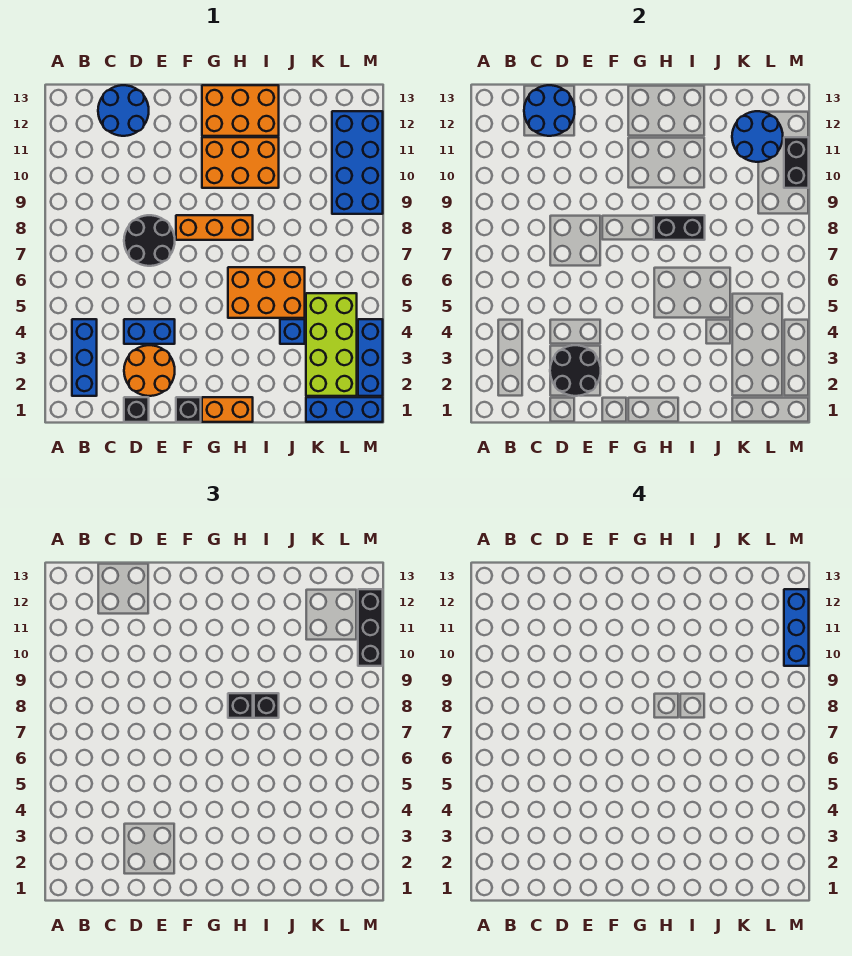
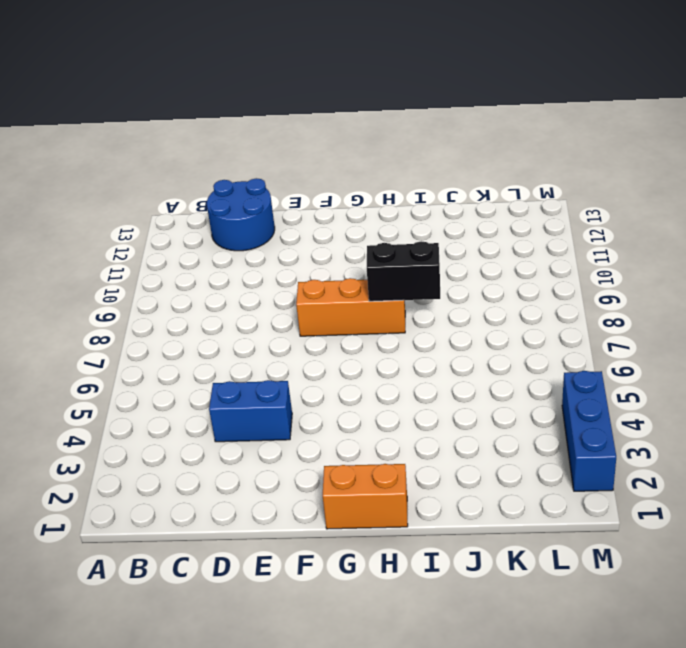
none -> blue brick B2:B4 level 1
none -> black brick D1 level 1
none -> orange round brick D2:E3 level 1

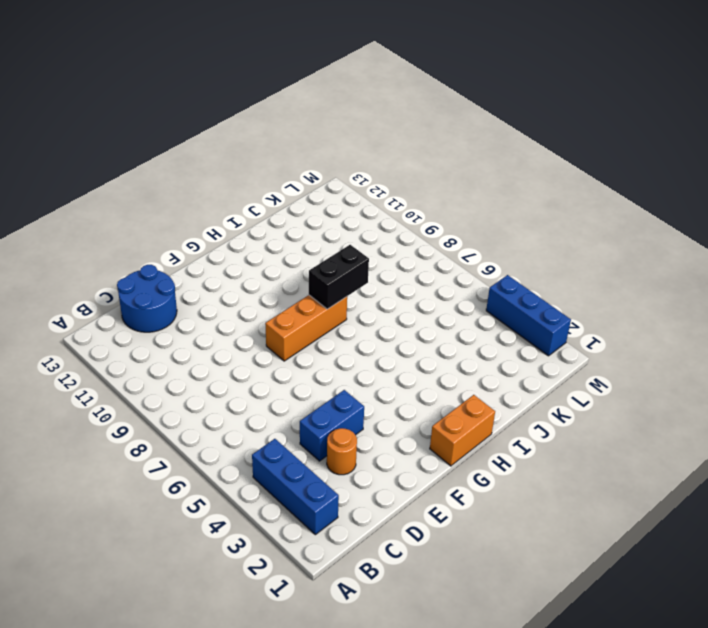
orange round brick D3 level 1 -> orange round brick D2:E3 level 1
none -> black brick D1 level 1
none -> black round brick D7:E8 level 1
none -> black brick F1 level 1

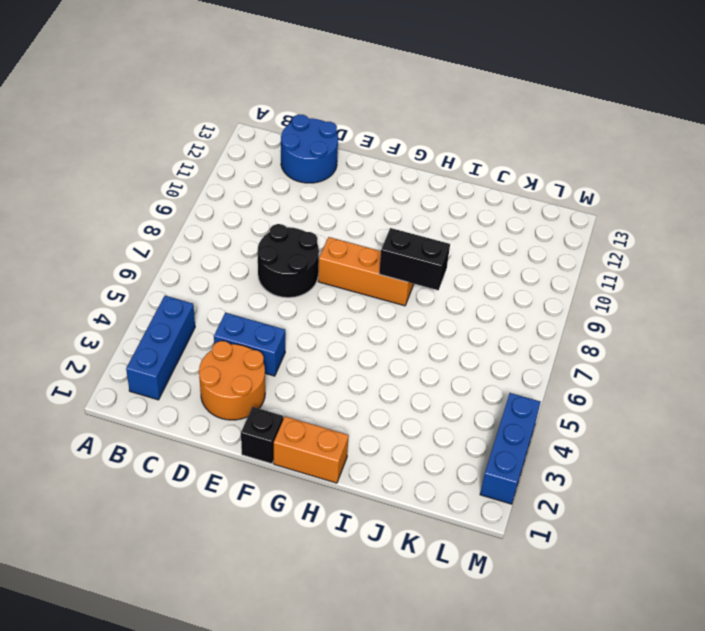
none -> black brick D1 level 1
none -> orange brick G10:I11 level 1
none -> orange brick G12:I13 level 1

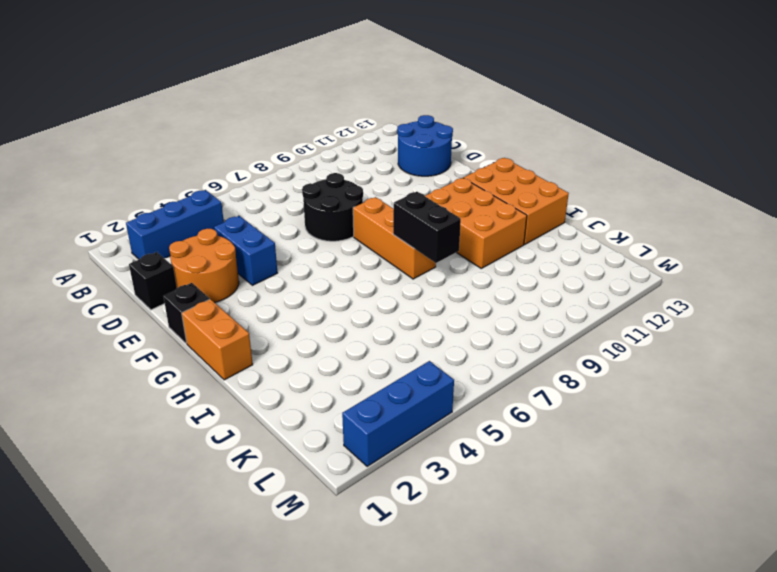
none -> orange brick H5:J6 level 1
none -> blue brick J4 level 1
none -> blue brick K1:M1 level 1

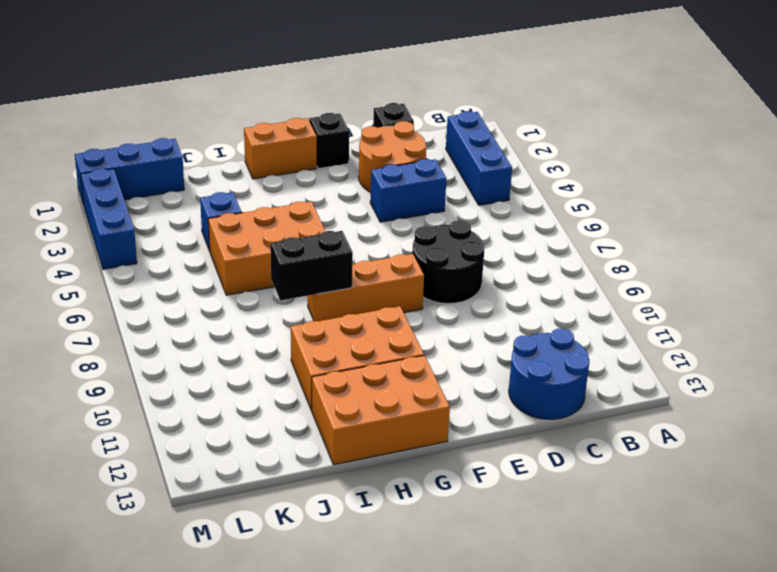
none -> lime brick K2:L5 level 1
none -> blue brick L9:M12 level 1
none -> blue round brick C12:D13 level 2

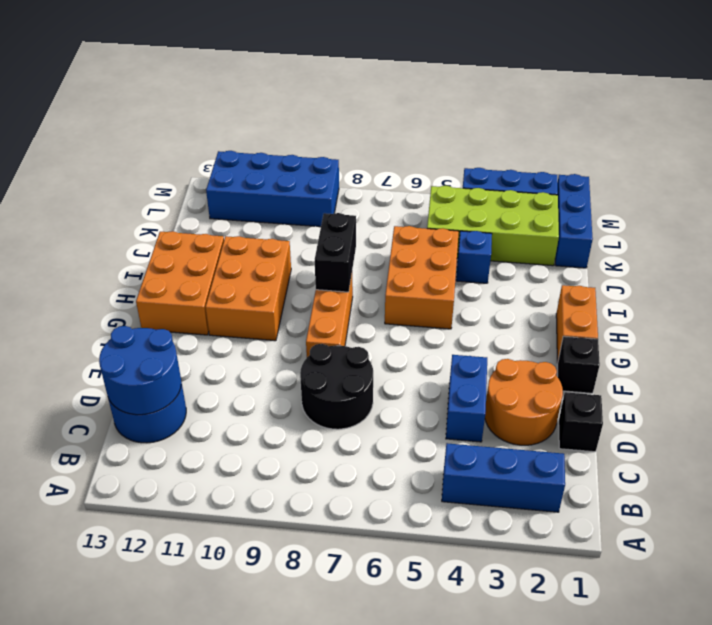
none -> black round brick D2:E3 level 2
none -> blue round brick K11:L12 level 2
none -> black brick M10:M11 level 2

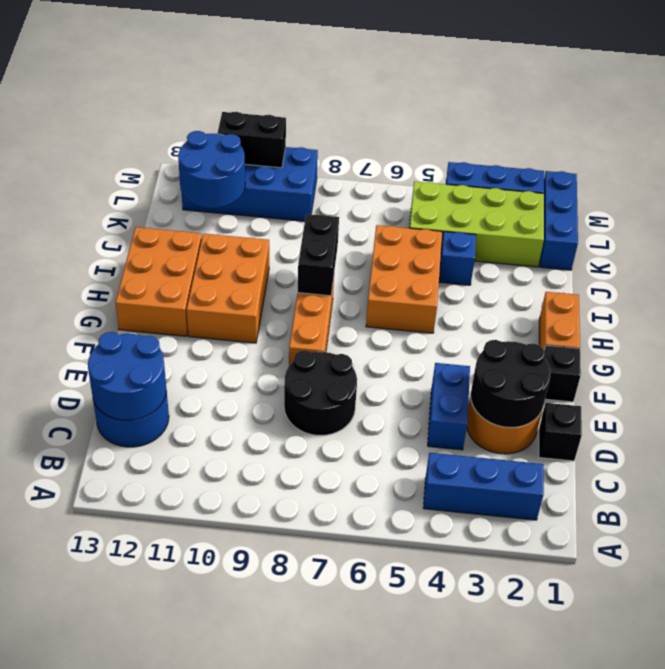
none -> black brick H8 level 3
none -> black brick I8 level 3
none -> black brick M10:M12 level 3

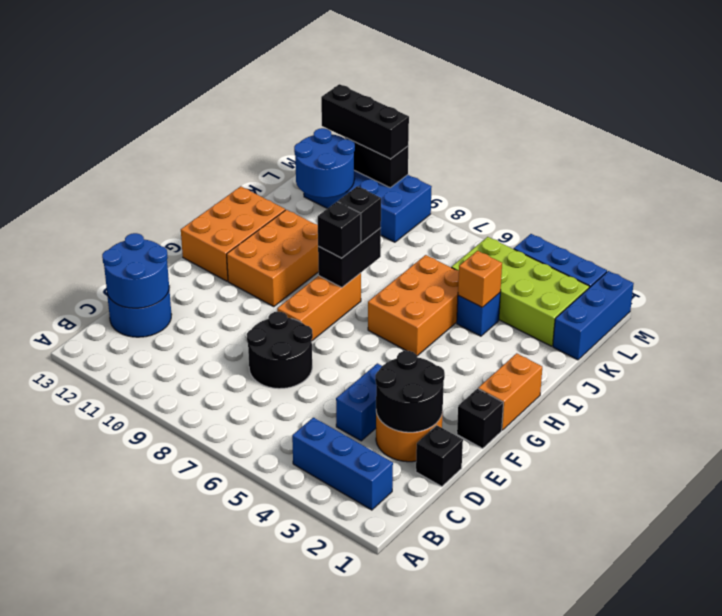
orange brick J4 level 2 -> none
none -> blue brick M10:M12 level 4

